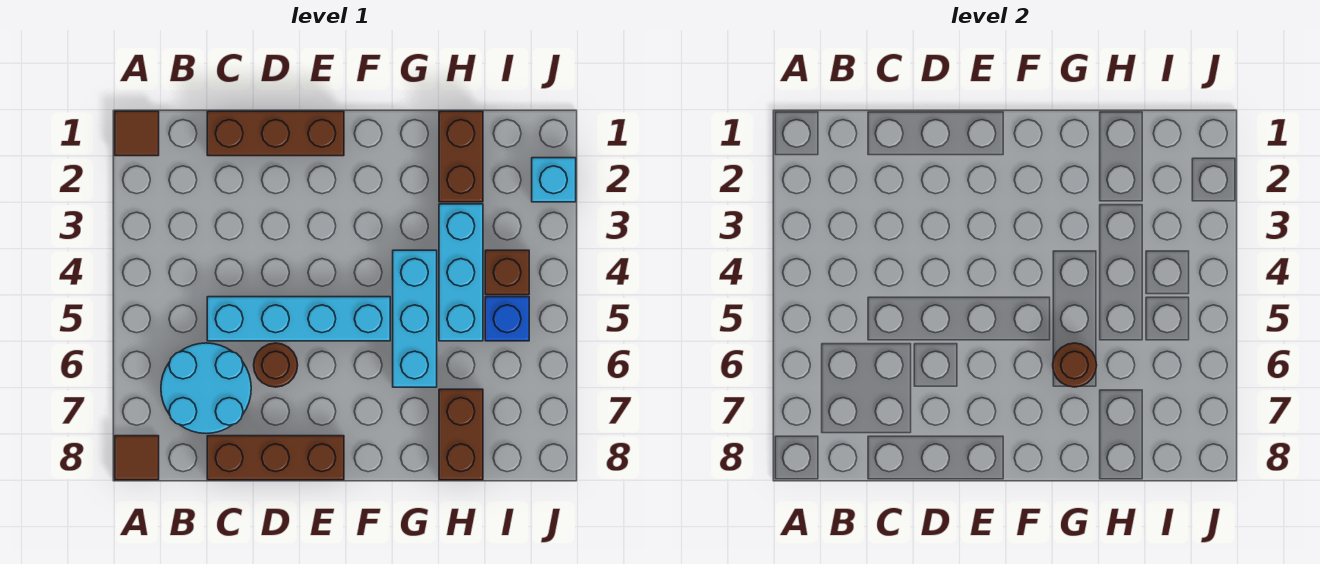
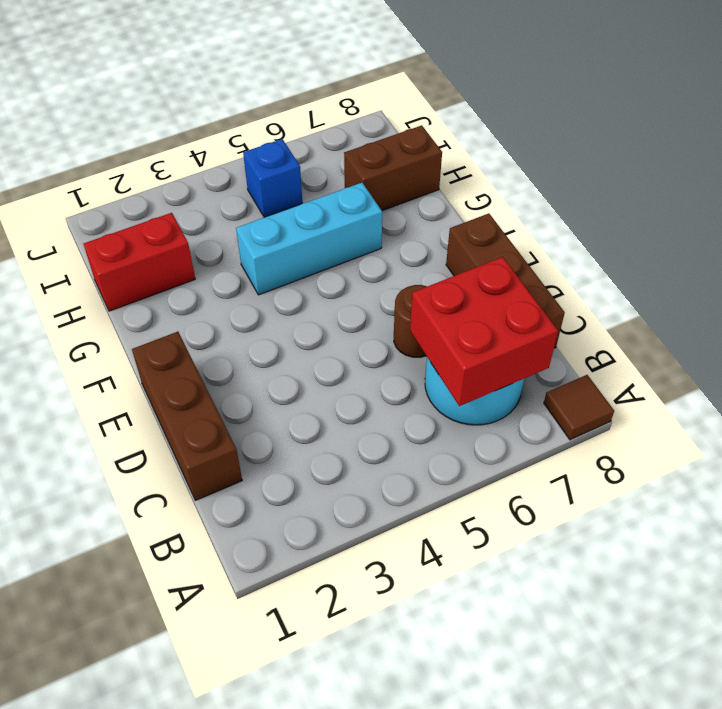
red brick B6:C7 level 2 -> none
red brick H1:H2 level 1 -> brown brick H1:H2 level 1
none -> brown tile A1 level 1
none -> cyan brick C5:F5 level 1
none -> cyan brick H3:H5 level 1

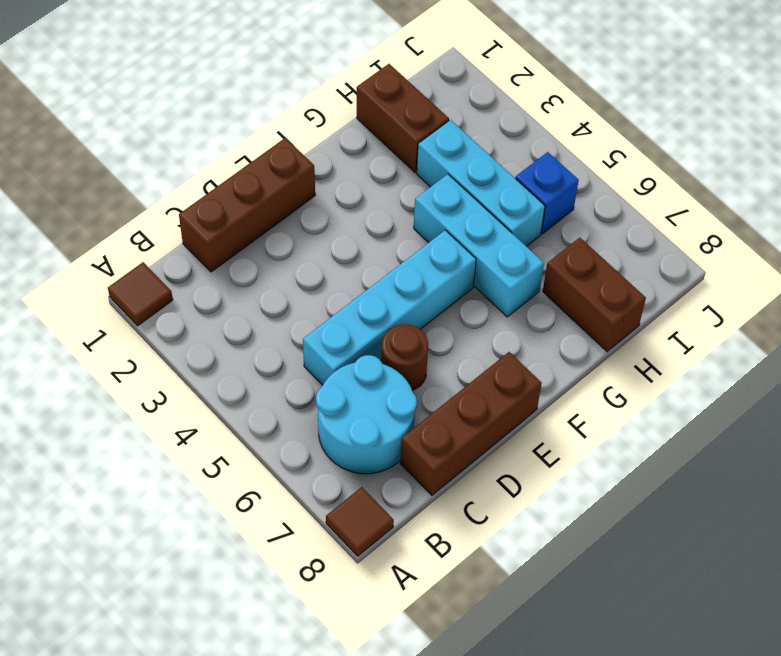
none -> brown brick I4 level 1
none -> cyan brick J2 level 1
none -> brown round brick G6 level 2

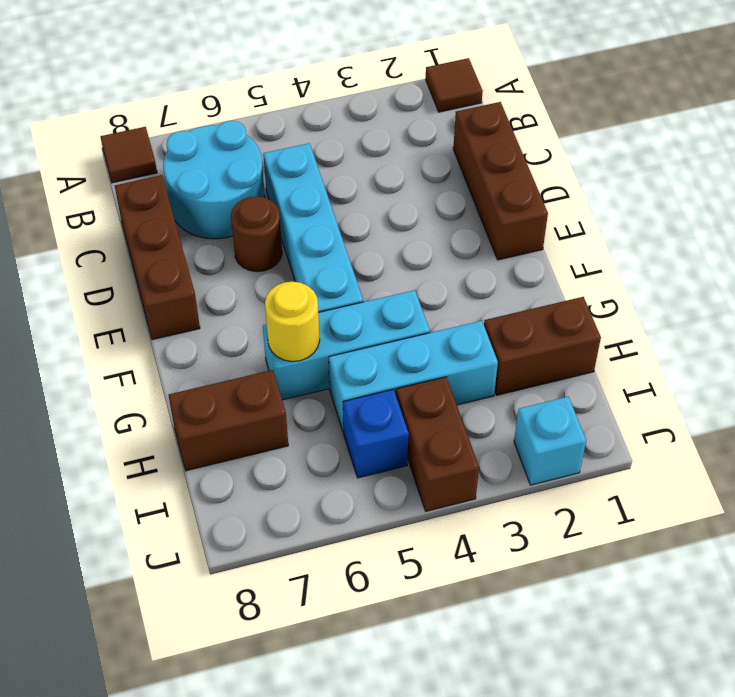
yellow round brick G6 level 2 -> brown round brick G6 level 2
brown brick I4:J4 level 1 -> brown brick I4 level 1

